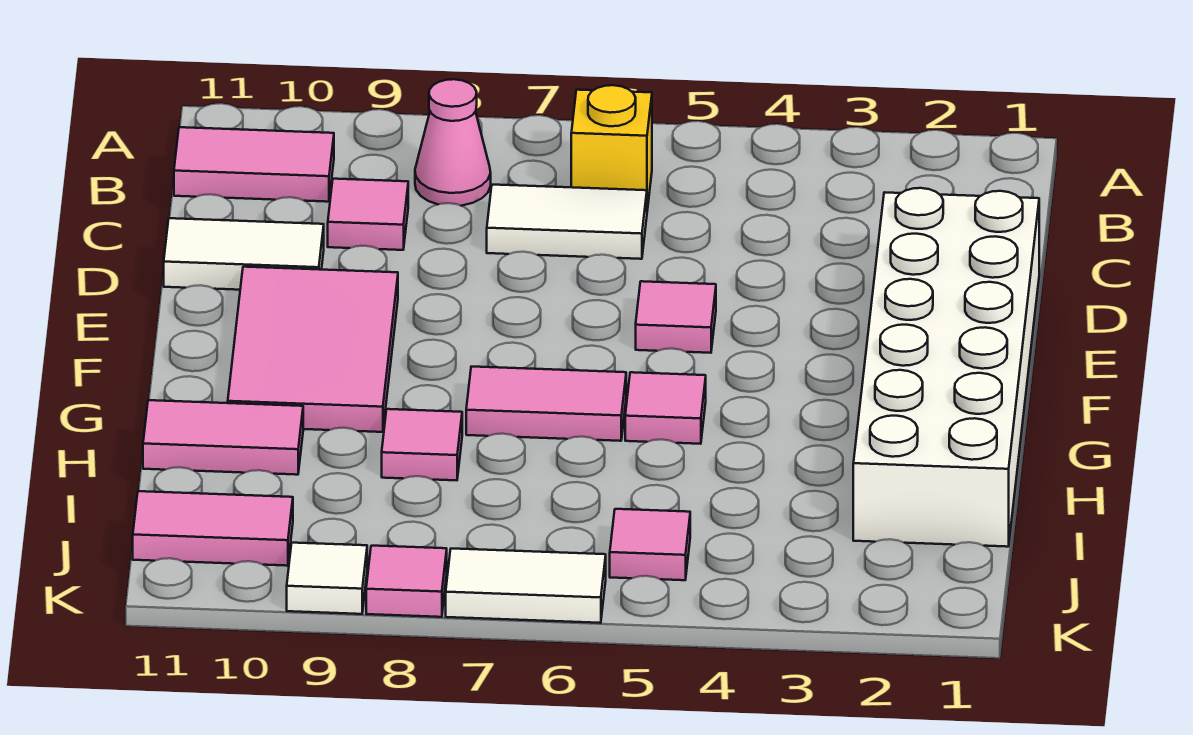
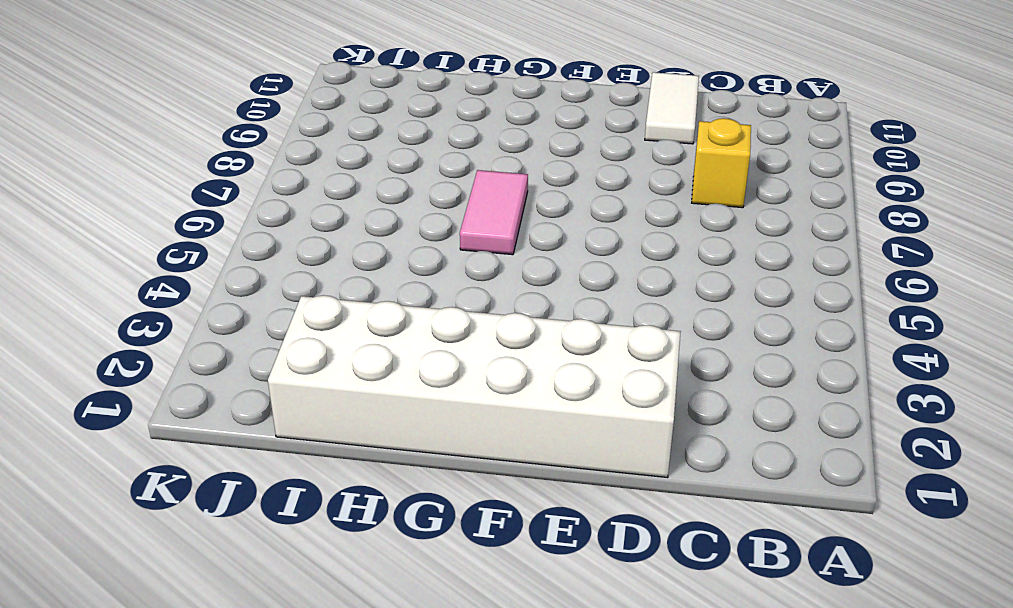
yellow brick C8 level 1 -> yellow brick B6 level 1
none -> pink cone B8 level 1
none -> pink tile B10:B11 level 1
none -> white tile C6:C7 level 1

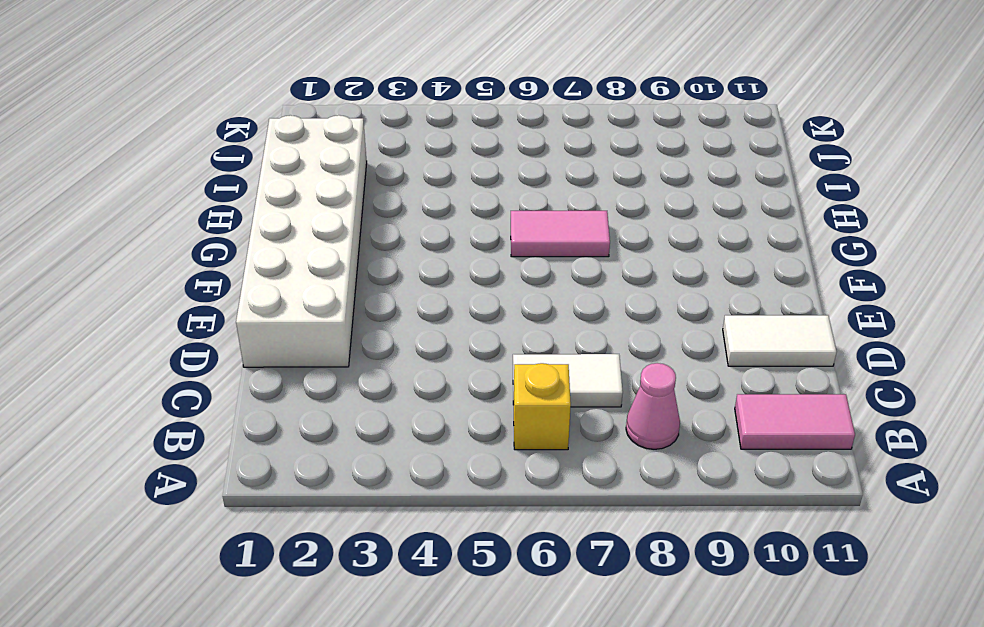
none -> pink tile C9 level 1
none -> pink tile E5 level 1
none -> pink tile E9:G10 level 1

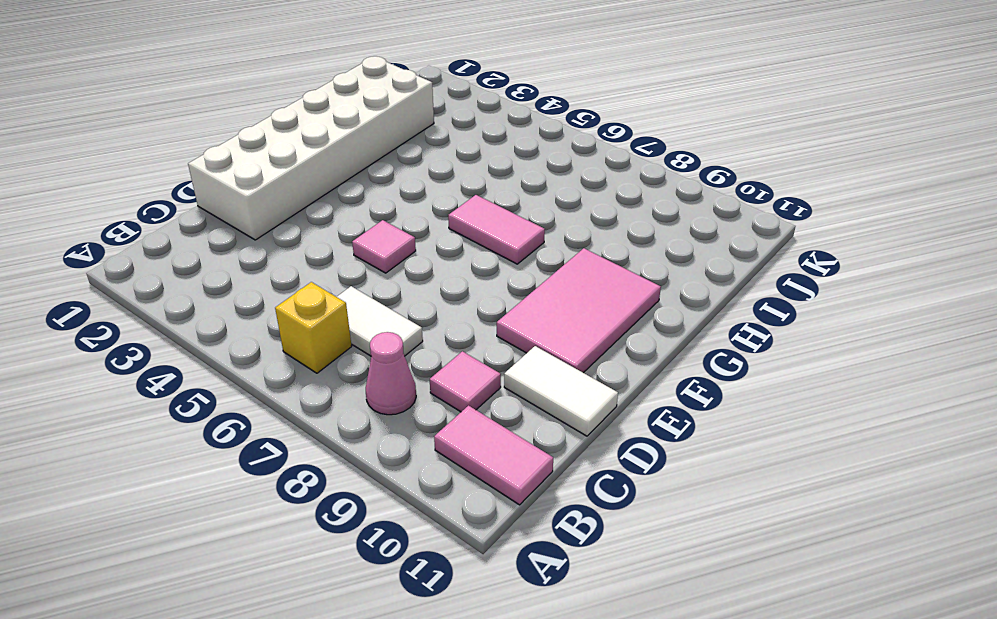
none -> pink tile G5 level 1
none -> pink tile H8 level 1
none -> pink tile H10:H11 level 1

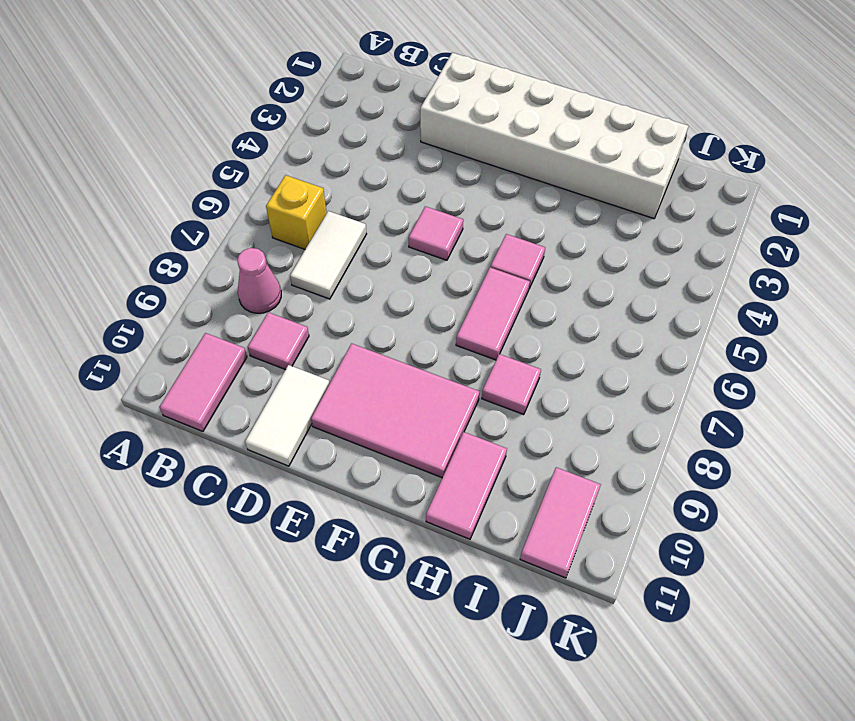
none -> pink tile J5 level 1
none -> white tile K6:K7 level 1
none -> pink tile K8 level 1

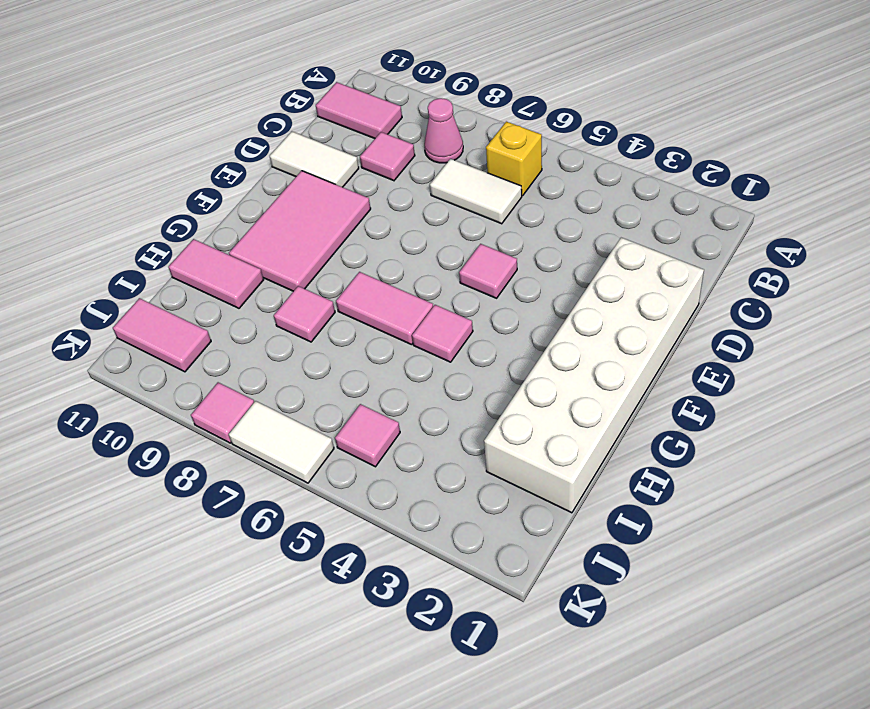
none -> white tile K9 level 1

